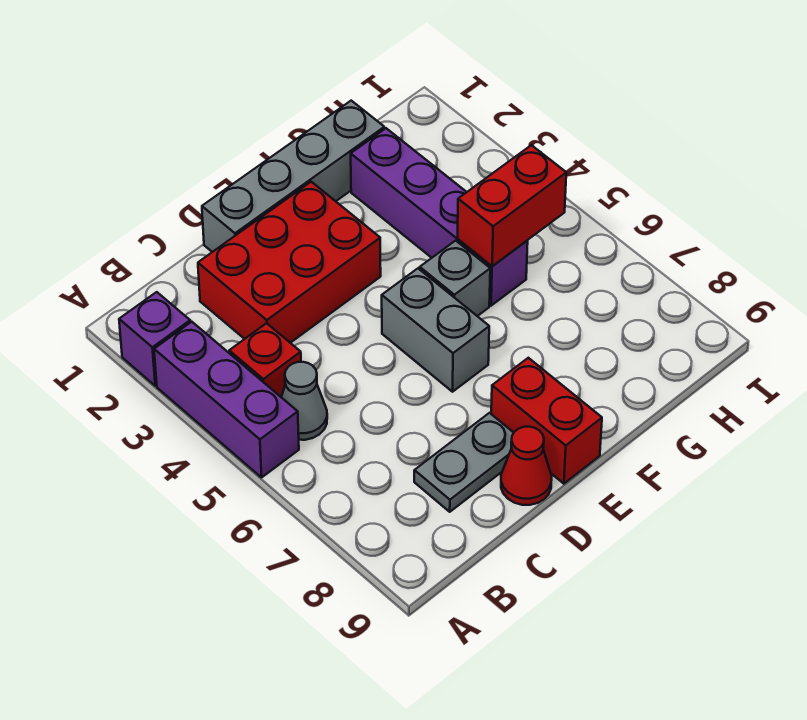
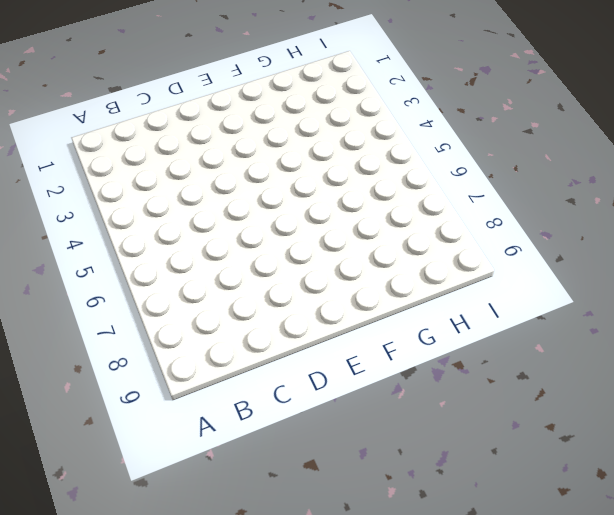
none -> purple brick A2 level 1
none -> purple brick A3:A5 level 1
none -> red brick B4 level 1

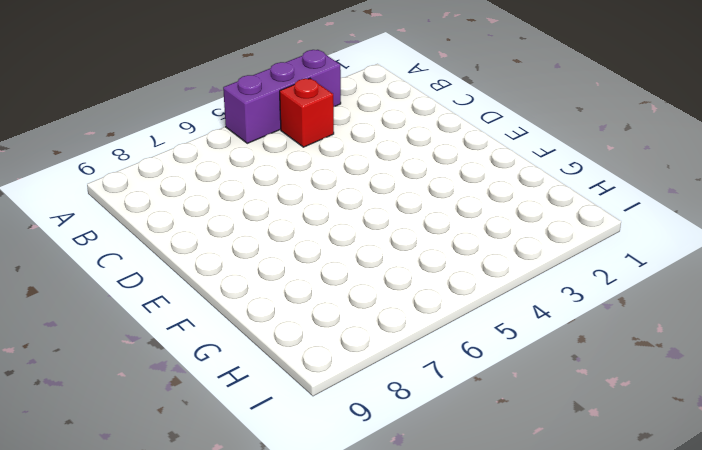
none -> purple brick A2 level 1
none -> grey cone B5 level 1
none -> red brick C2:E3 level 1

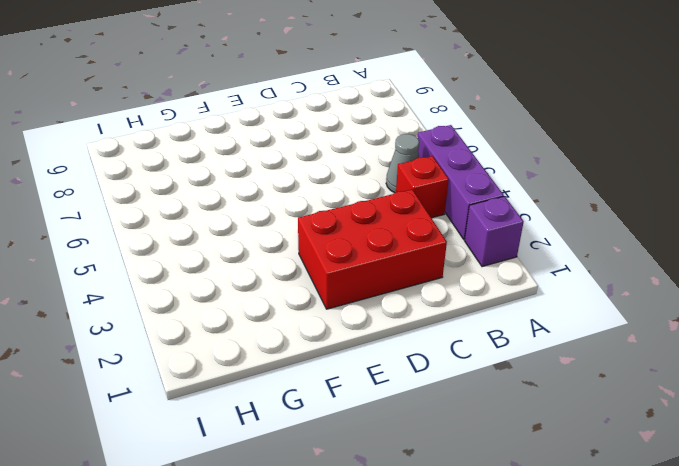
none -> grey plate C8:D8 level 1
none -> grey brick D1:G1 level 1
none -> red cone D9 level 1

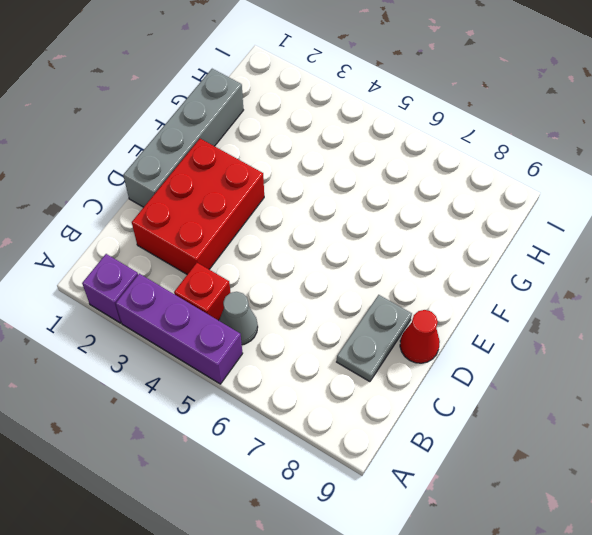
none -> grey brick E5:E6 level 1
none -> red brick E8:E9 level 1
none -> grey brick F5 level 1

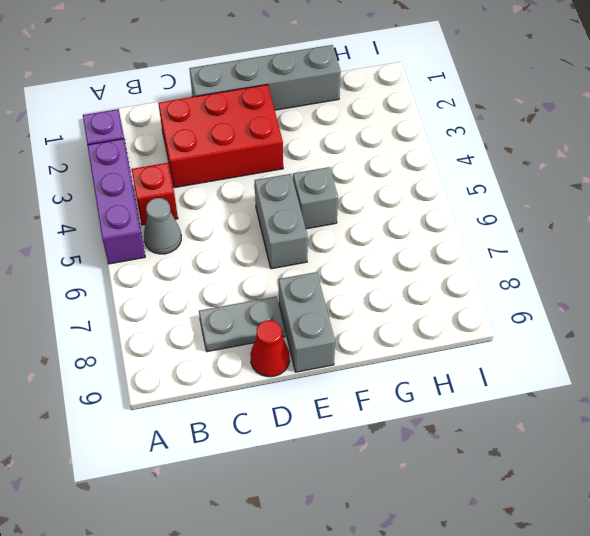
grey brick E8:E9 level 1 -> red brick E8:E9 level 1
none -> purple brick G2:G5 level 1
none -> red brick G5:H5 level 2

